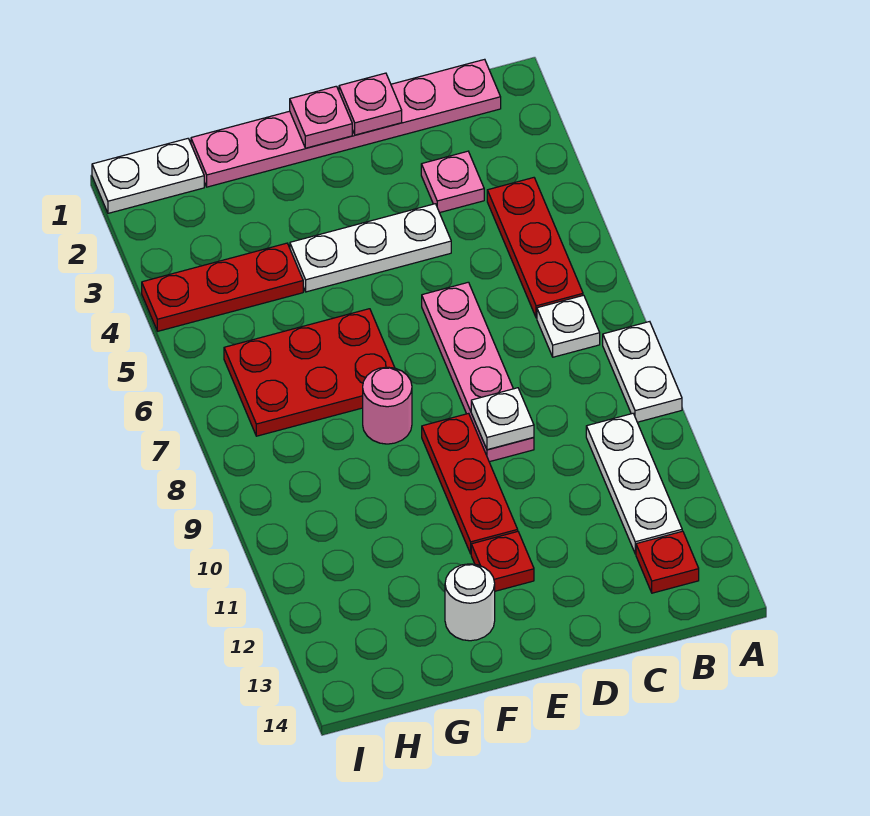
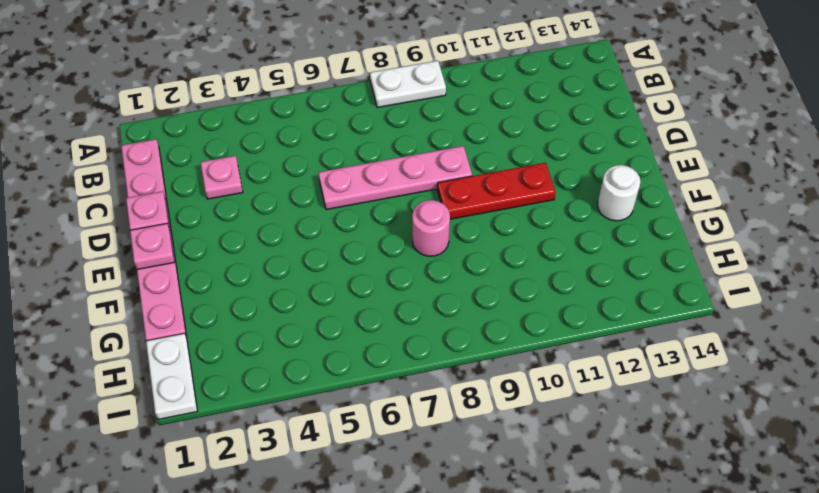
none -> red plate B4:B6 level 1
none -> white plate B7 level 1
none -> white plate B10:B12 level 1

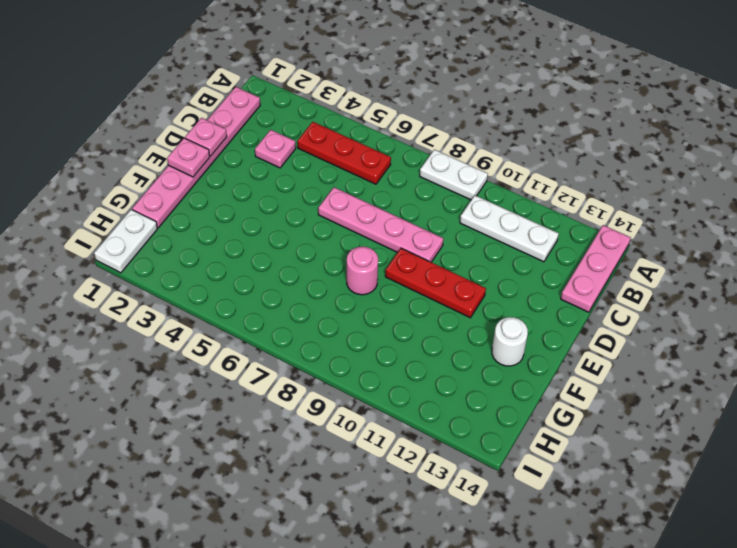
pink plate A14:C14 level 1 -> none
none -> white plate B7 level 1
none -> red plate B13 level 1
none -> white plate D4:F4 level 1

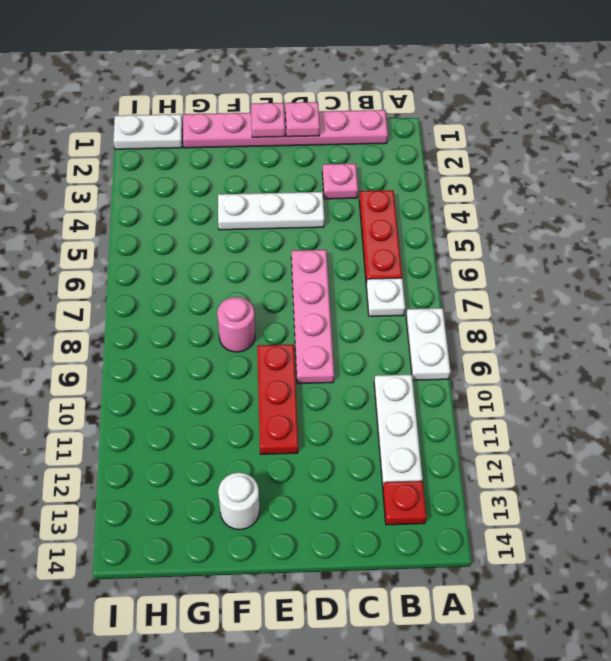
none -> red plate E12 level 1
none -> red plate F6:H7 level 1
none -> red plate G4:I4 level 1

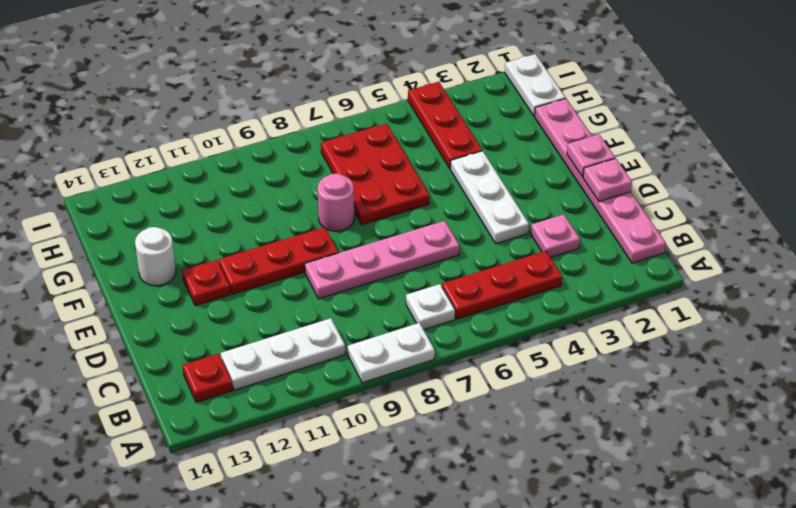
none -> white plate D9 level 2

